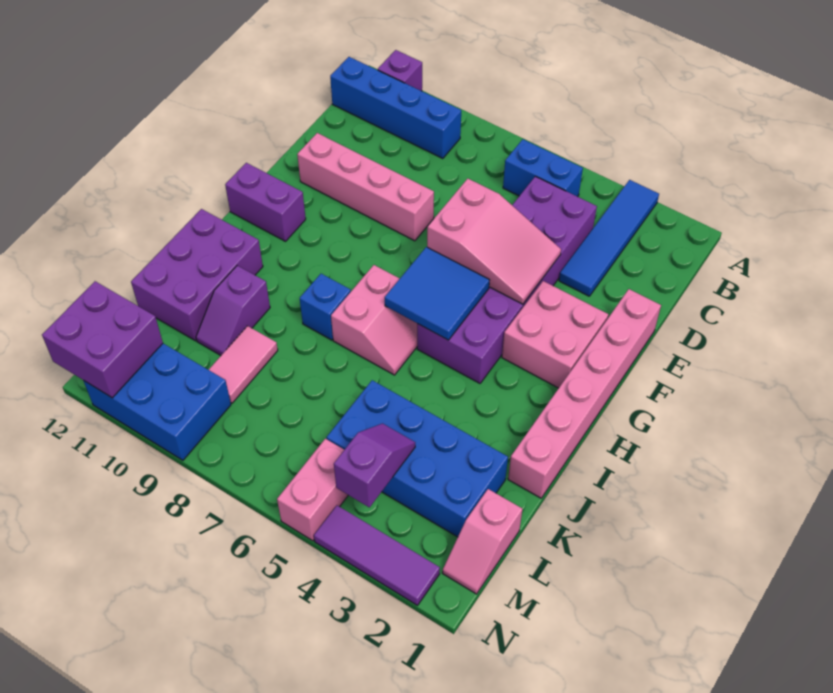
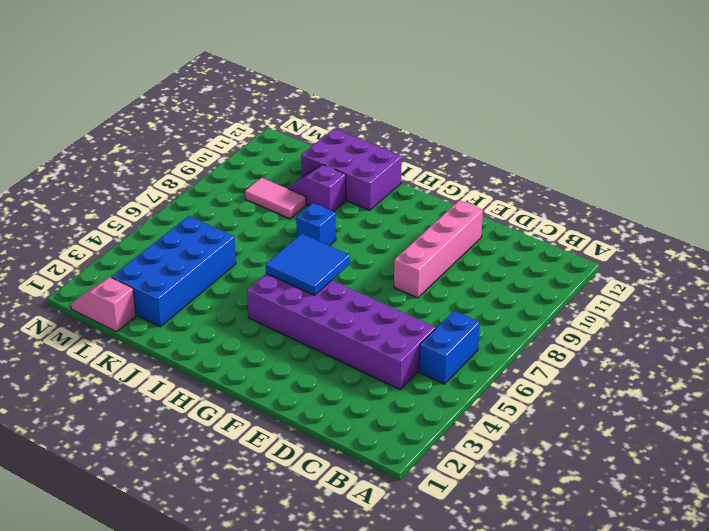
none -> blue tile A3:D3 level 1
none -> purple brick A11 level 1
none -> blue brick B9:B12 level 1

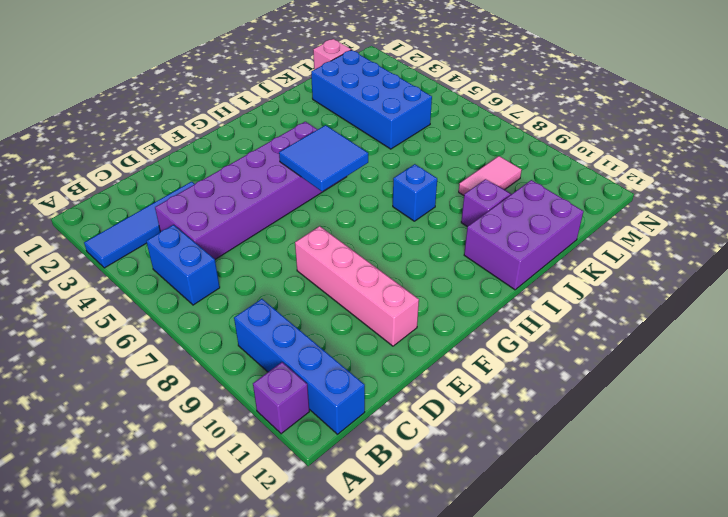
none -> pink brick E1:J1 level 1
none -> pink brick F2:G3 level 1
none -> purple brick G11:G12 level 1

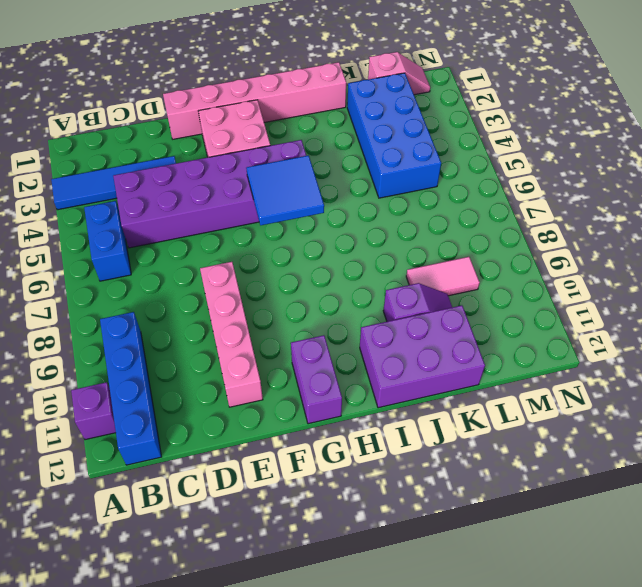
none -> pink slope H6:I7 level 1 top 7
none -> blue brick I8 level 1
none -> pink brick M5:N5 level 1

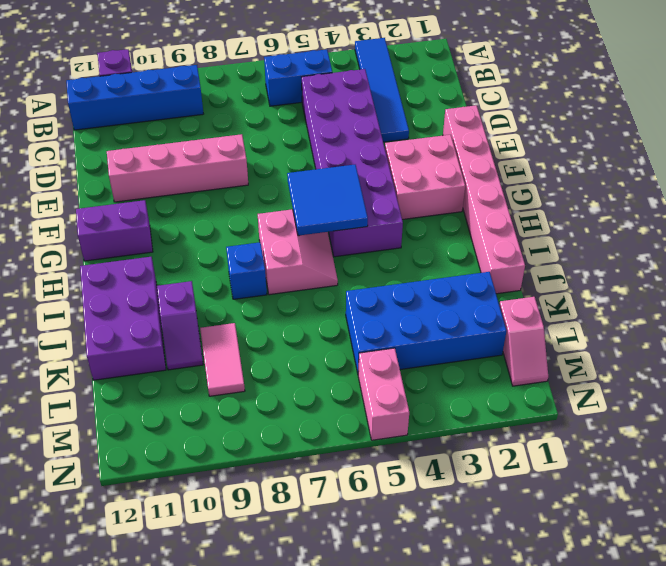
none -> blue brick M9:N11 level 1
none -> purple tile N2:N4 level 1
none -> pink slope E4:F6 level 2 top 6

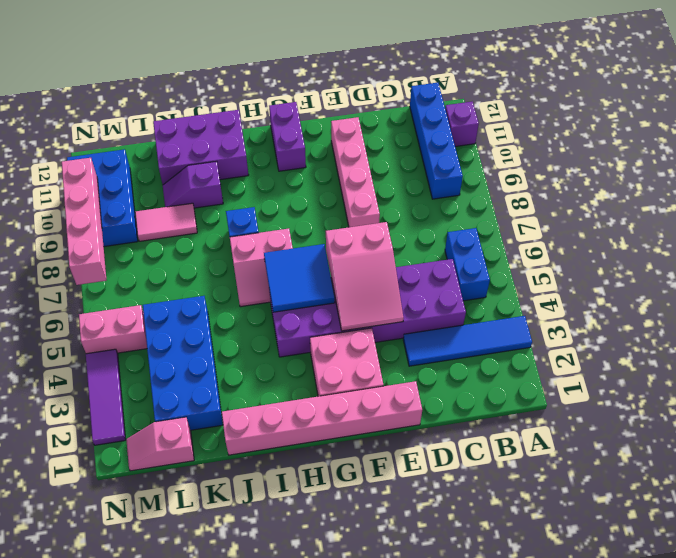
pink brick N7:N10 level 2 -> none
none -> purple slope L4:M4 level 2 top M
none -> purple brick M11:N12 level 2

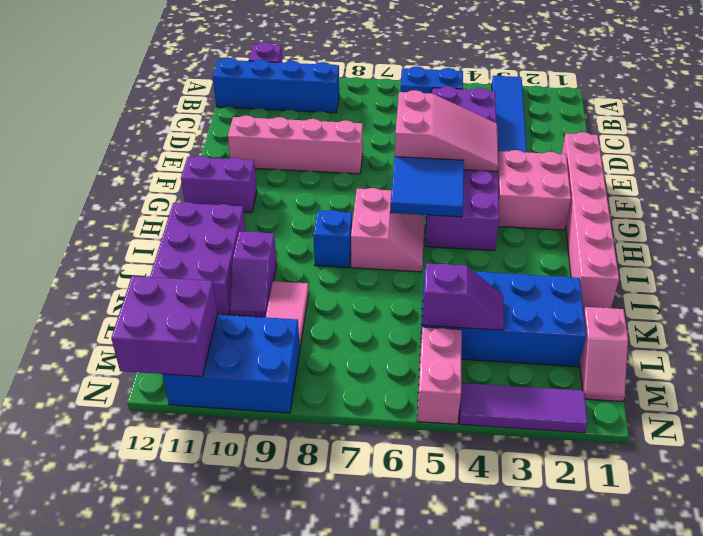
purple slope L4:L5 level 2 top 5 -> purple slope L4:M4 level 2 top M

